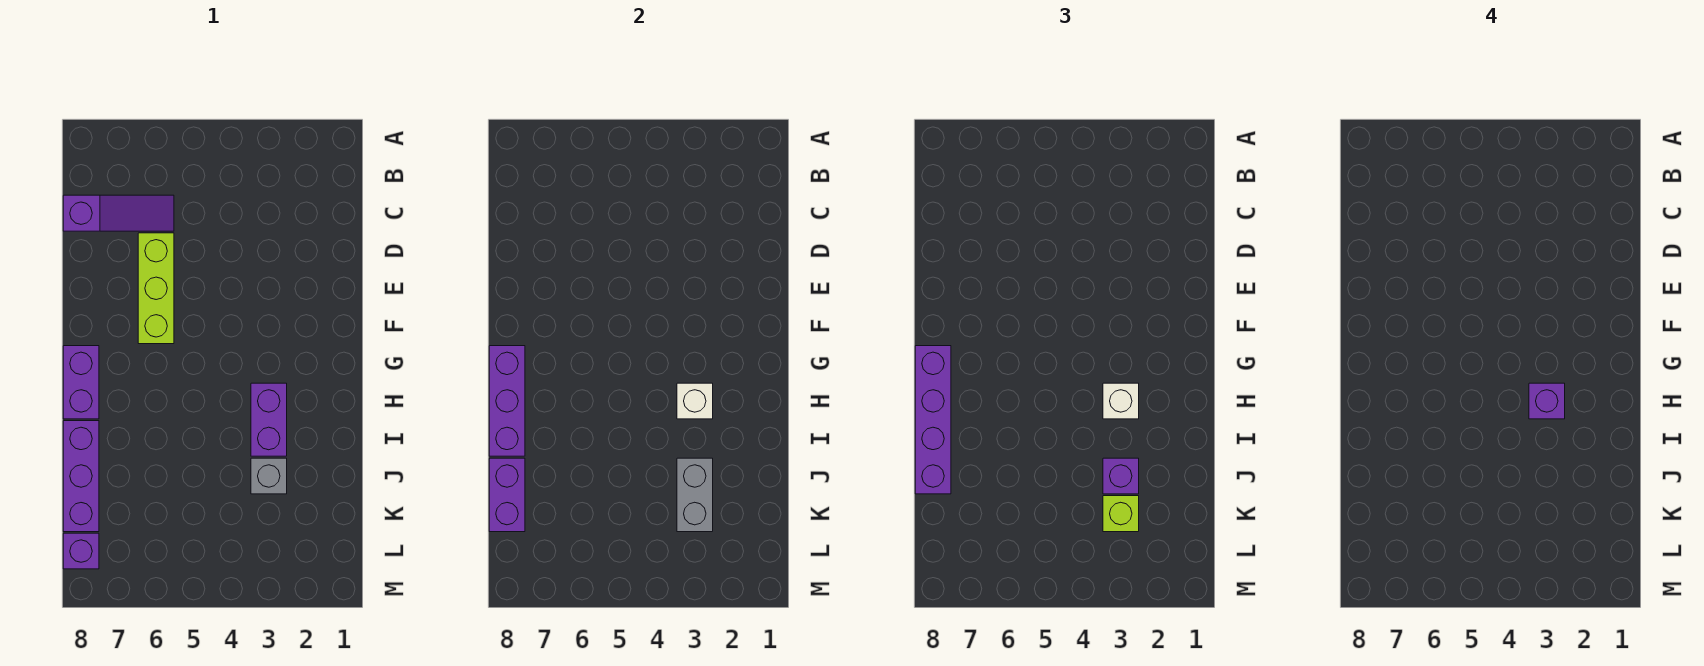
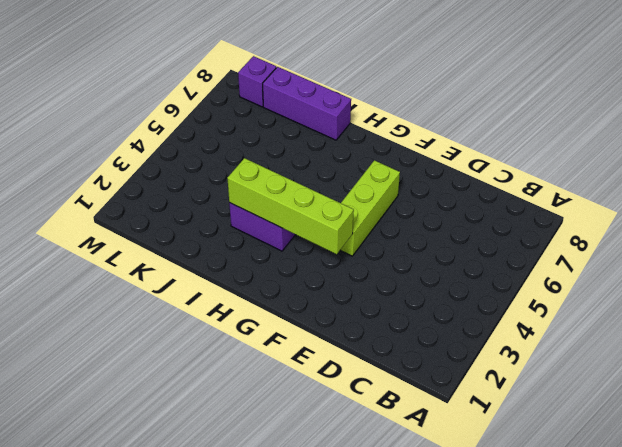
lime brick F3:I3 level 2 -> white brick H3 level 2
lime brick F4:F6 level 1 -> lime brick D6:F6 level 1
none -> purple slope C6:C8 level 1 top 8
none -> purple brick G8:H8 level 1
none -> grey brick J3 level 1

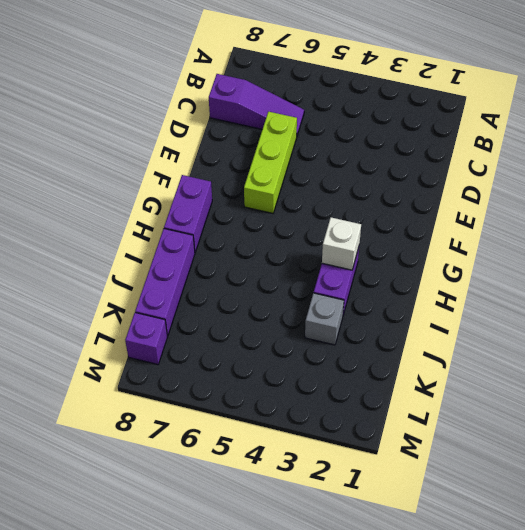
none -> purple brick G8:I8 level 2
none -> grey brick J3:K3 level 2
none -> purple brick J8:K8 level 2

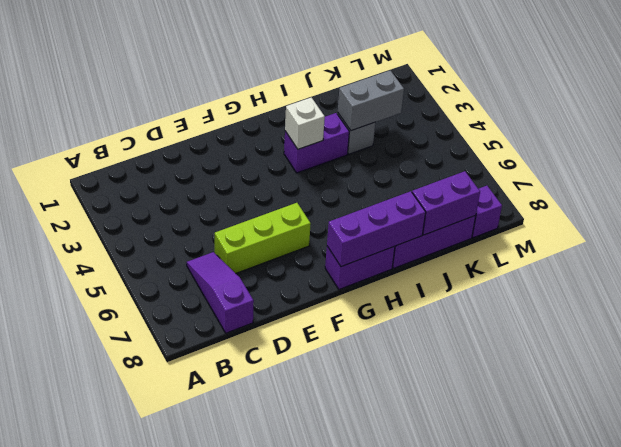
none -> purple brick G8:J8 level 3
none -> white brick H3 level 3
none -> purple brick J3 level 3

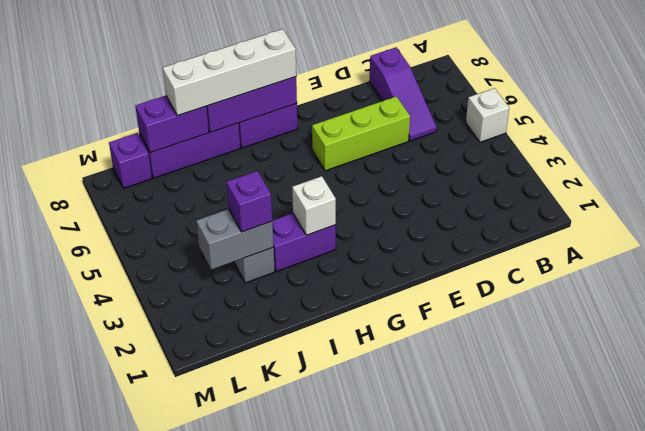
white brick A5 level 1 -> white brick H3 level 3
white brick G8:J8 level 3 -> purple brick G8:J8 level 3
none -> lime brick K3 level 3
none -> purple brick H3 level 4

